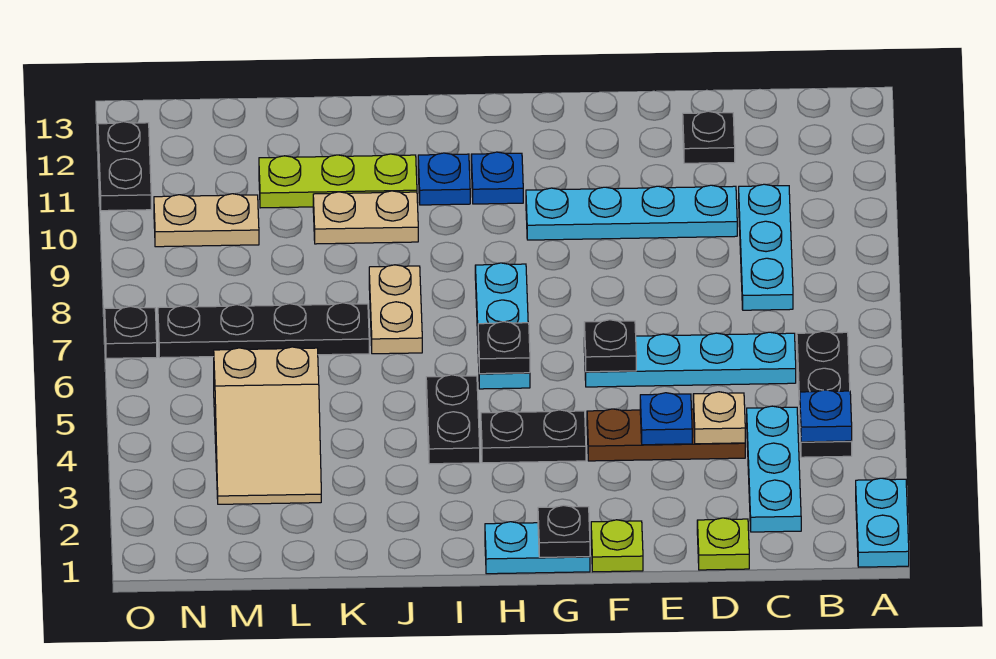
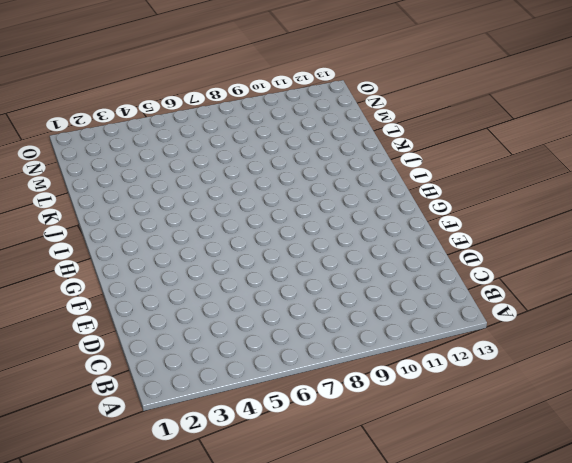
none -> cyan plate A1:A2 level 1
none -> black plate B4:B6 level 1
none -> cyan plate C2:C4 level 1
none -> cyan plate C6:F6 level 1

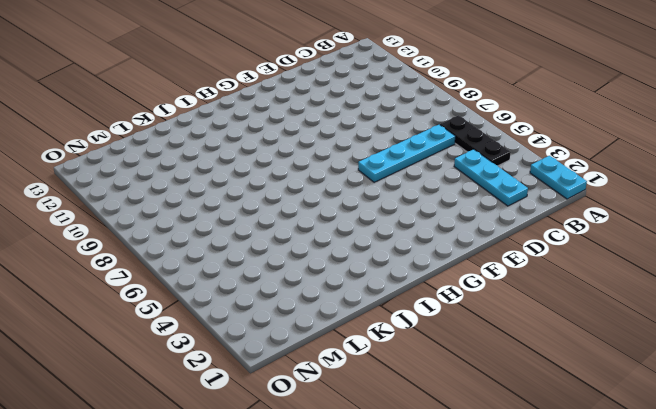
none -> cyan plate C8:C10 level 1
none -> lime plate D1 level 1
none -> brown plate D4:F4 level 1
none -> cyan plate D10:G10 level 1

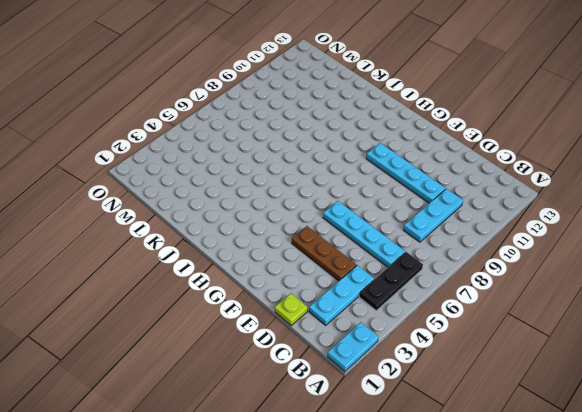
none -> black plate D12 level 1
none -> lime plate F1 level 1
none -> cyan plate G1:H1 level 1
none -> black plate G4:H4 level 1

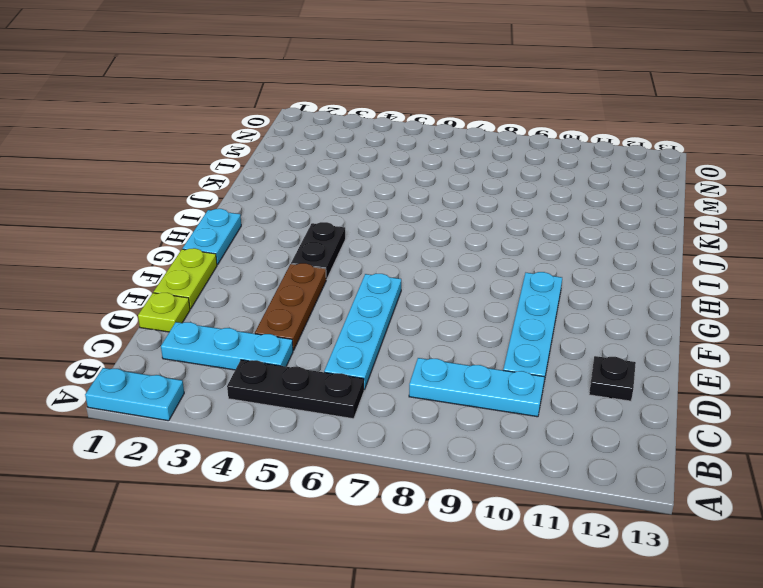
lime plate E1:F1 level 1 -> lime plate F1 level 1
none -> cyan plate H6:H8 level 1
none -> blue plate H11 level 1
none -> black plate I4:I5 level 1
none -> blue plate I11 level 1

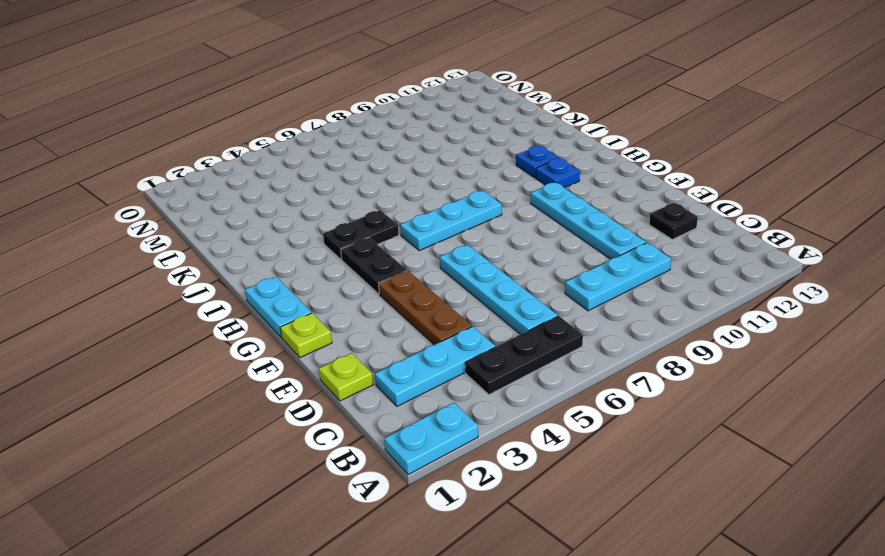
none -> tan plate J7:J8 level 1
none -> tan plate J10:K10 level 1
none -> lime plate J11:L11 level 1
none -> black plate K7:N7 level 1

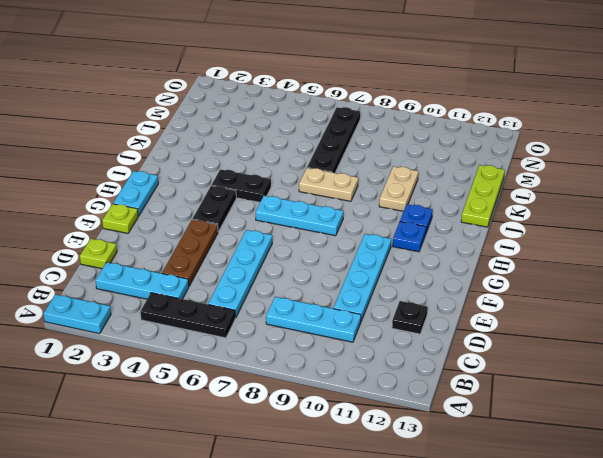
lime plate J13:L13 level 1 -> lime plate J11:L11 level 1
none -> tan slope L3:M5 level 1 top 5
none -> tan plate M10:N10 level 1
none -> black plate O7 level 1
none -> black plate O11:O12 level 1

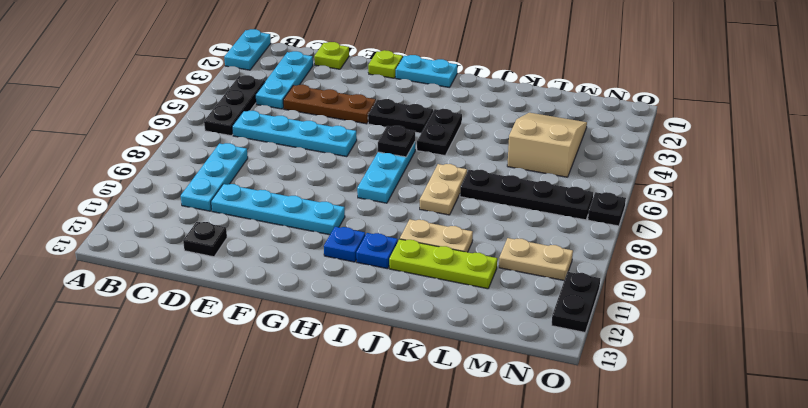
none -> blue plate B4 level 2
none -> tan plate D4 level 2
none -> blue plate E4 level 2
none -> black plate F6 level 2

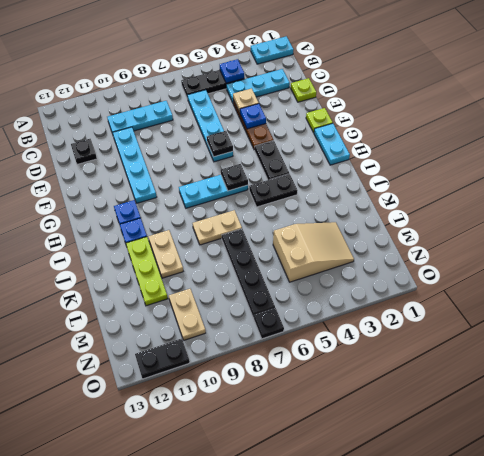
none -> black plate G1 level 2

